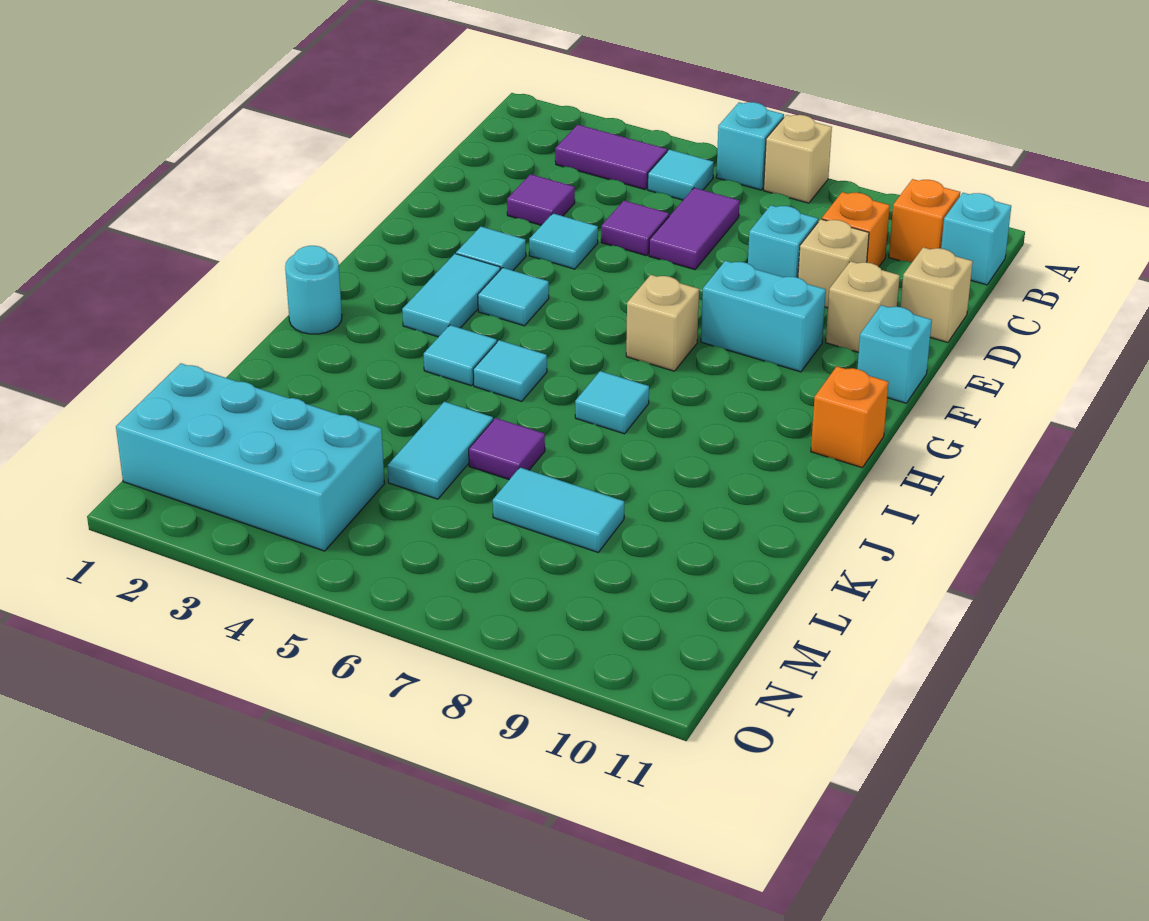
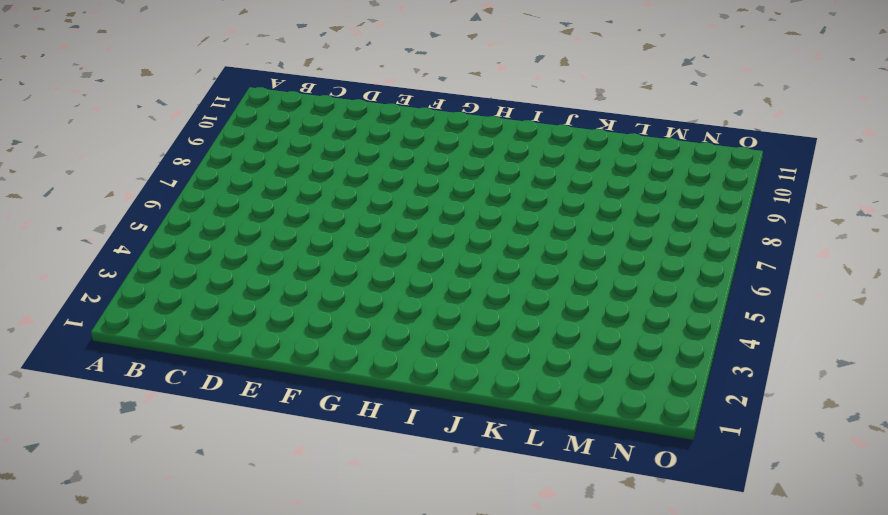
none -> cyan brick A6 level 1
none -> tan brick A7 level 1
none -> purple tile B3:B4 level 1
none -> cyan tile B5 level 1

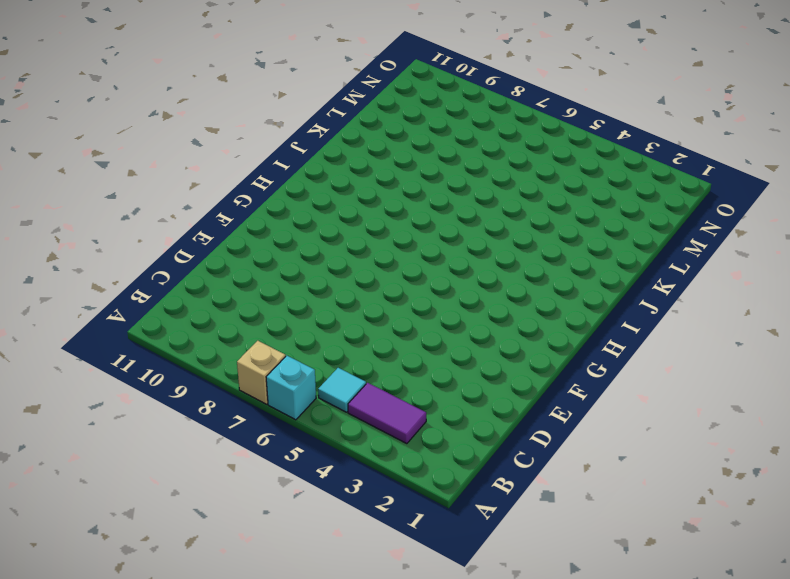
none -> orange brick B10 level 1
none -> cyan brick B11 level 1
none -> purple tile C6:D6 level 1
none -> orange brick C9 level 1

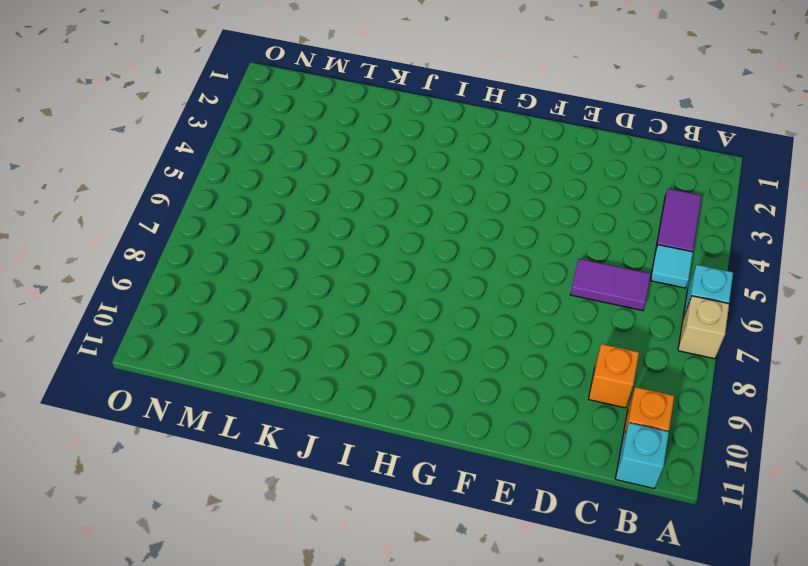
none -> purple tile D3 level 1
none -> purple tile D5 level 1
none -> cyan brick D8 level 1
none -> tan brick D9 level 1

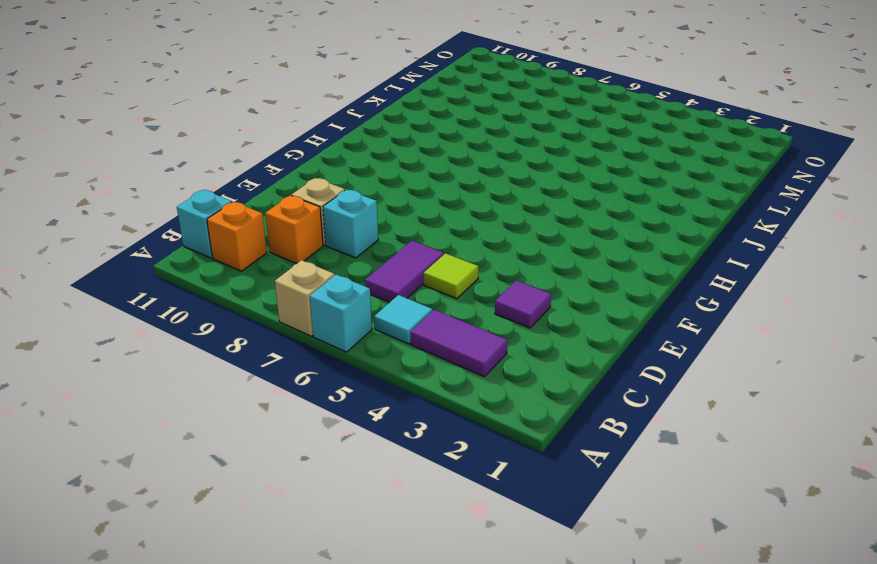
lime tile D5 level 1 -> purple tile D5 level 1
none -> tan brick D11 level 1
none -> cyan tile E4 level 1
none -> tan brick E10 level 1
none -> cyan tile F3 level 1

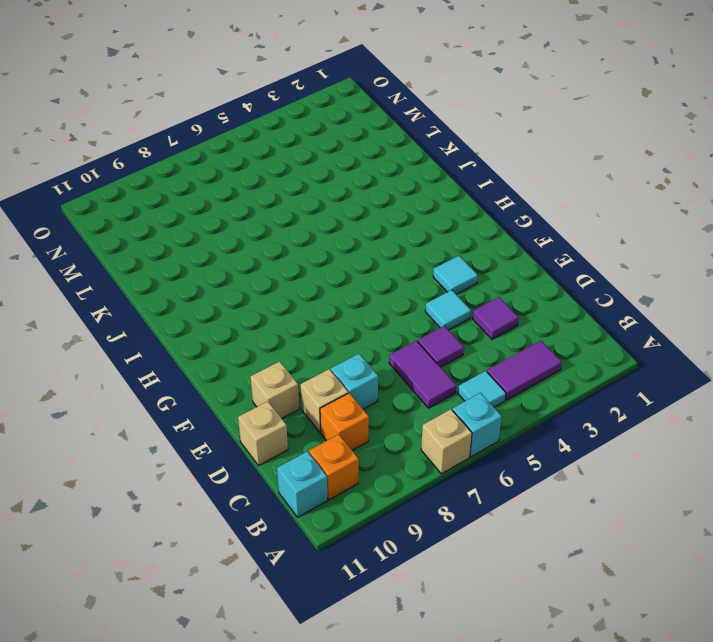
none -> cyan brick F8:F9 level 1
none -> cyan brick F11 level 1
none -> cyan tile G3:H3 level 1
none -> cyan tile G4 level 1

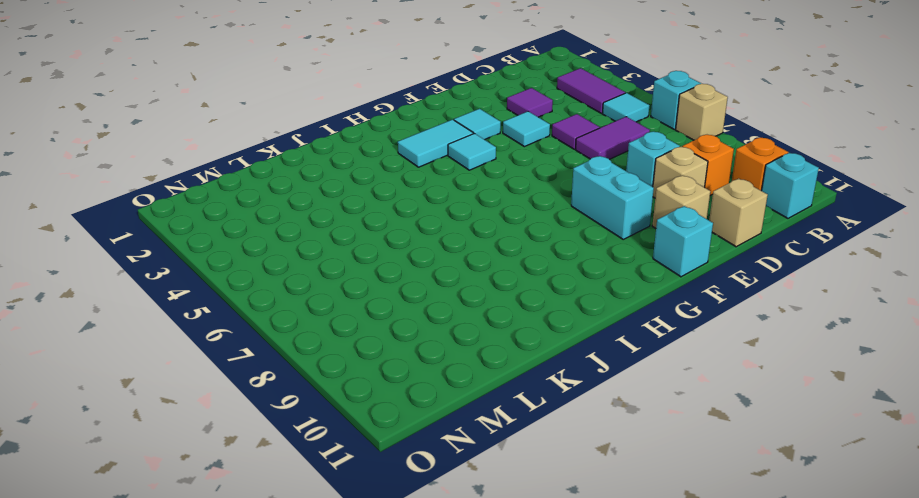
none -> tan brick G7 level 1
none -> orange brick H11 level 1
none -> cyan round brick I1 level 1
none -> cyan tile I4 level 1

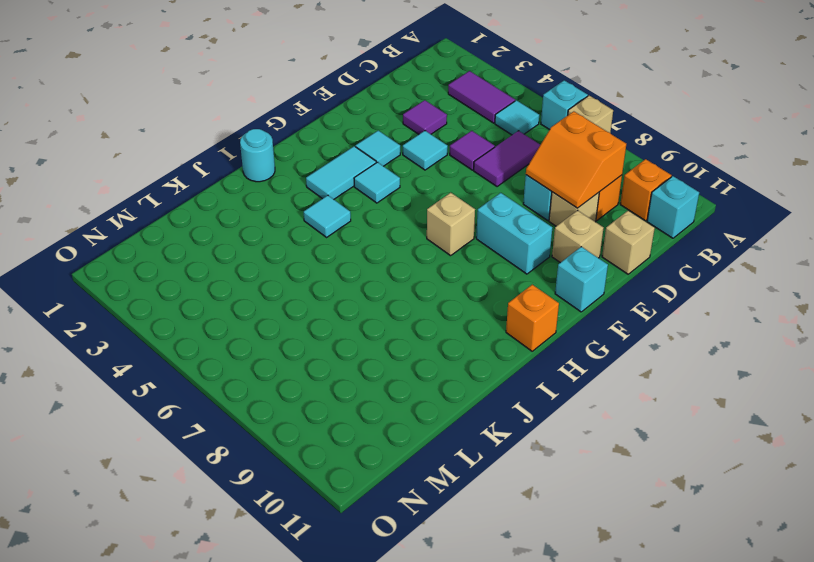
orange slope C8:D9 level 2 top C -> none
none -> cyan tile I5 level 1
none -> cyan tile I7 level 1
none -> cyan tile K5:L5 level 1
none -> purple tile K6 level 1

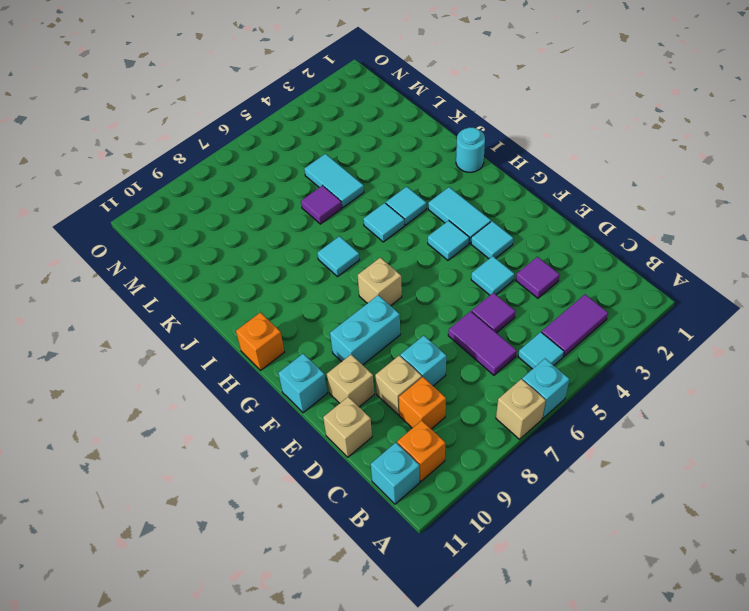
none -> cyan tile L7:L8 level 1
none -> cyan brick M1:N4 level 1

